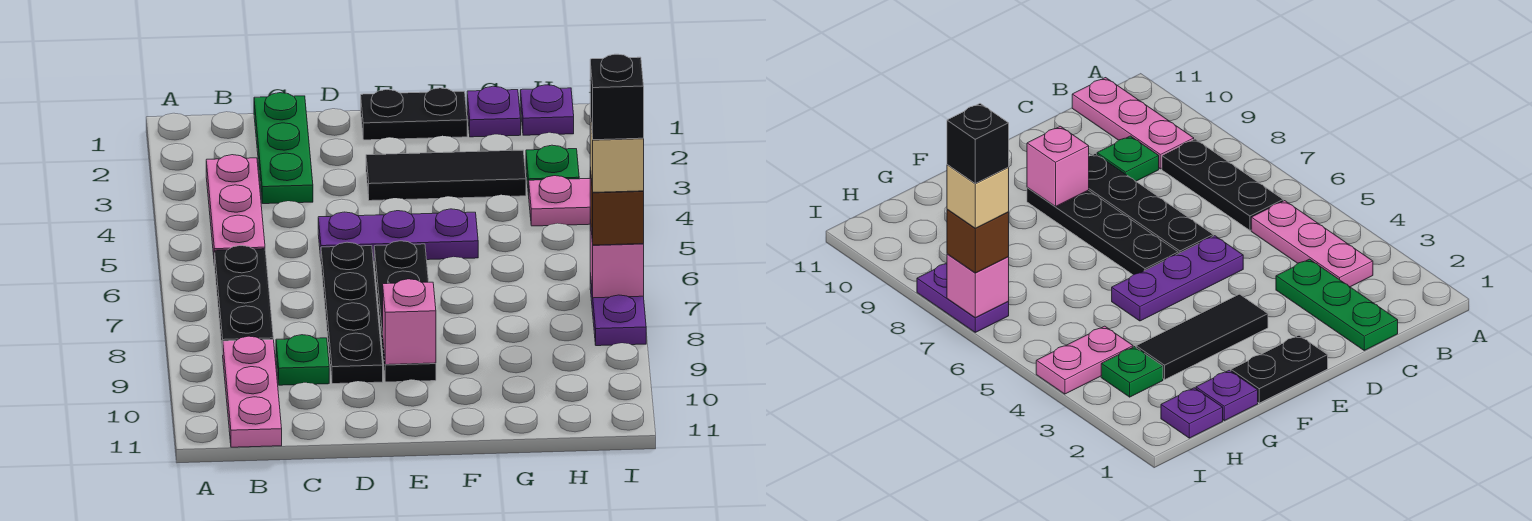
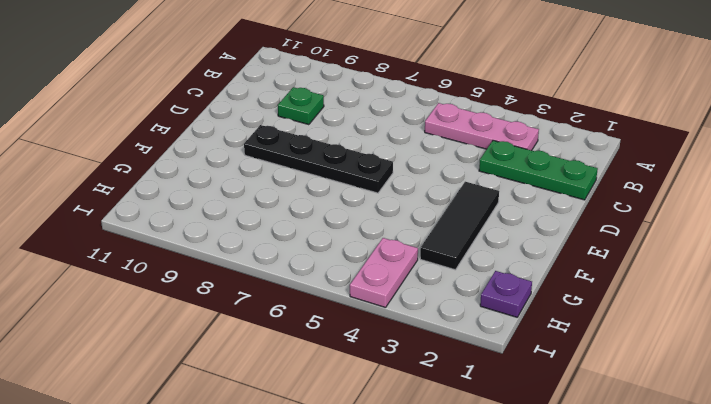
none -> black plate B6:B8 level 1
none -> pink plate B9:B11 level 1
none -> purple plate D5:F5 level 1

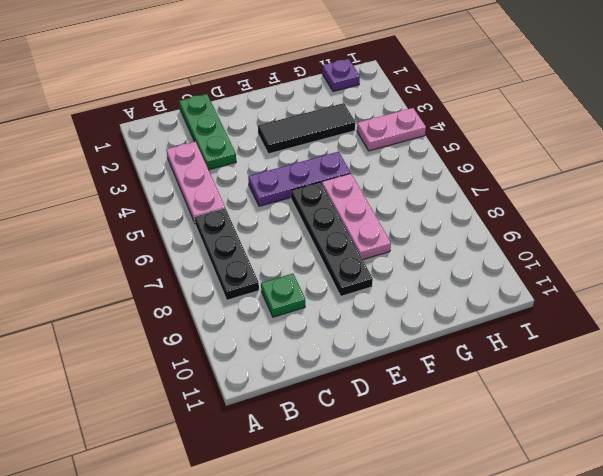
pink plate F6:F8 level 1 -> pink plate B9:B11 level 1
none -> black plate D6:D9 level 1
none -> black plate E1:F1 level 1
none -> purple plate G1 level 1

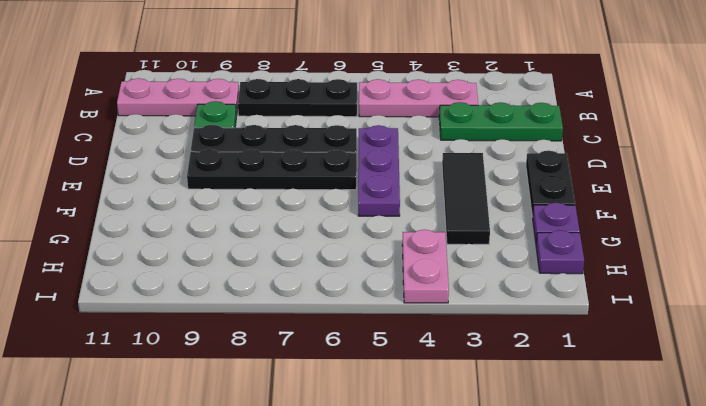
none -> green plate H3 level 1
none -> purple plate I7:I8 level 1
none -> pink brick E9 level 2

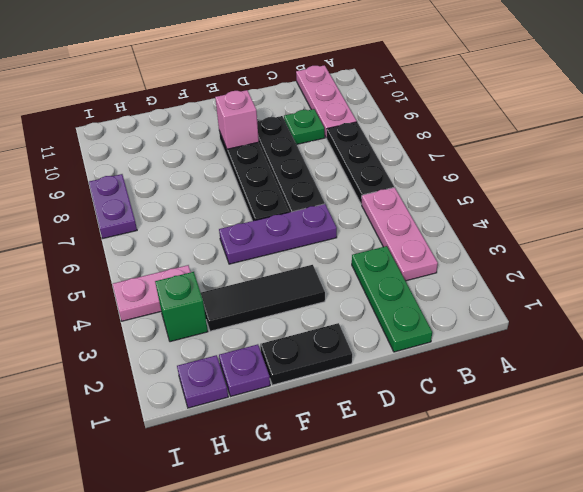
green brick H3 level 1 -> green plate H3 level 1
none -> pink brick I7 level 2
none -> brown brick I7 level 3
none -> tan brick I7 level 4

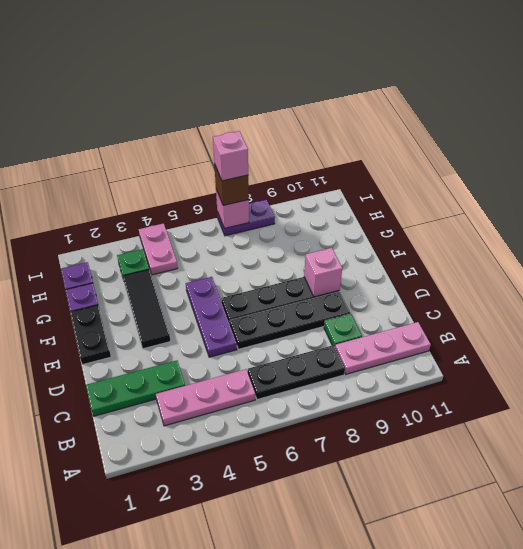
pink brick I7 level 4 -> tan brick I7 level 4
none -> black brick I7 level 5

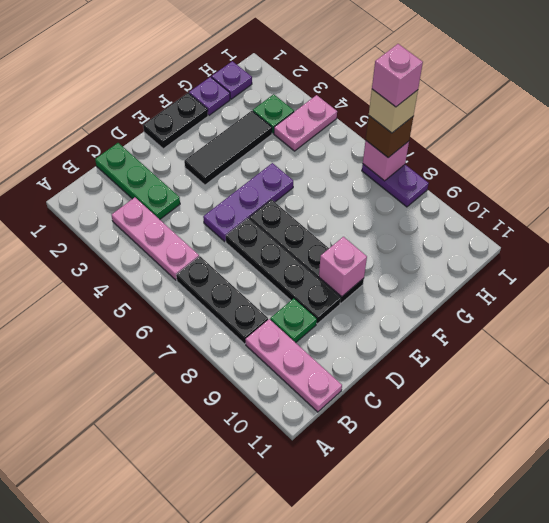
pink brick I7 level 5 -> black brick I7 level 5

